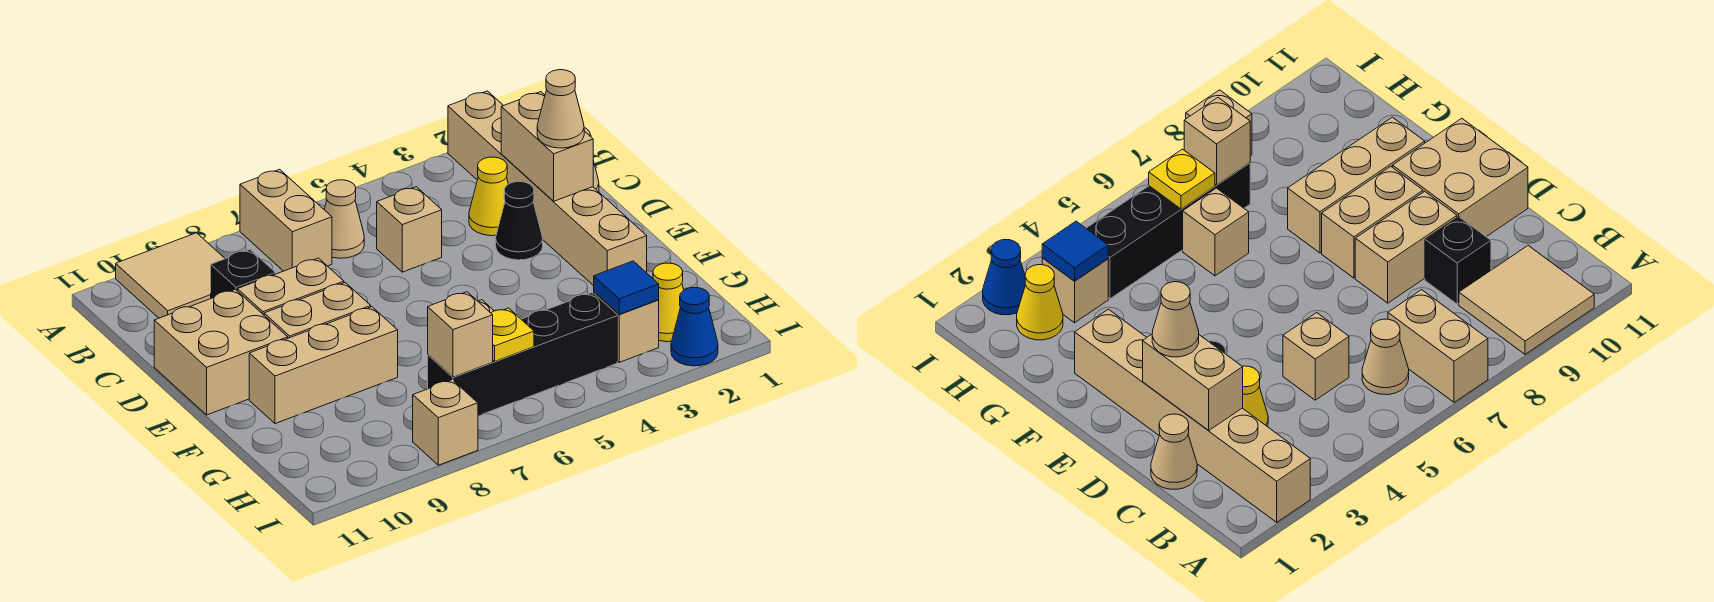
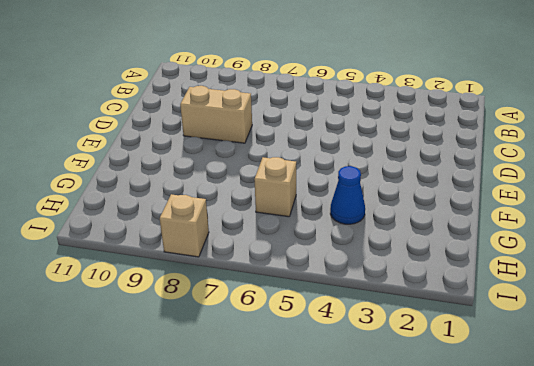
blue cone G4 level 1 -> blue cone I2 level 1
none -> tan brick A2:F2 level 1
none -> tan brick A7:B7 level 1
none -> tan tile A9:B10 level 1

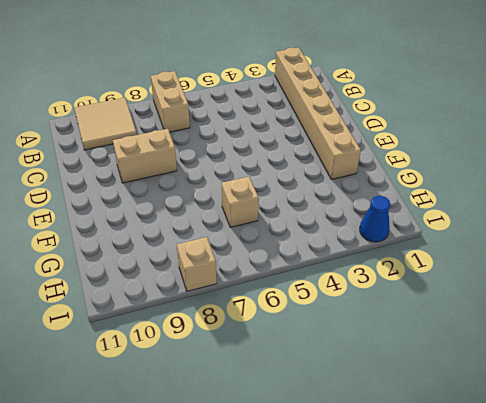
none -> tan cone B6 level 1
none -> tan cone C1 level 1
none -> yellow cone C3 level 1

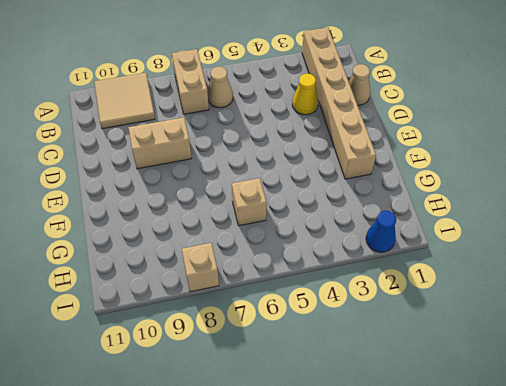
none -> tan brick C5 level 1
none -> black brick C9 level 1
none -> black cone D3 level 1

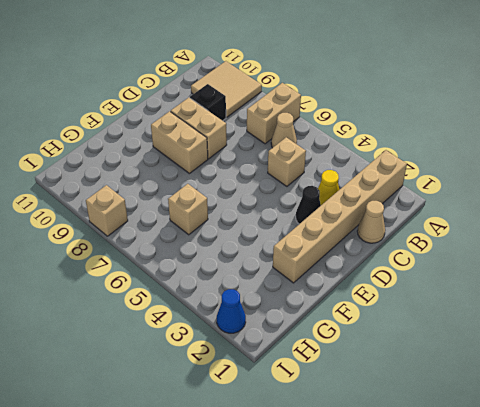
none -> tan brick D10:E11 level 1
none -> tan brick F8:F10 level 1
none -> yellow cone H2 level 1

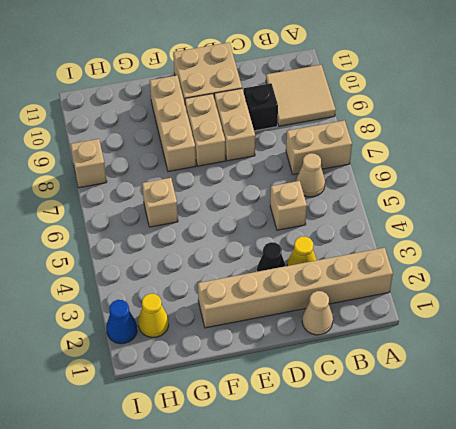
none -> tan brick H3 level 1
none -> black brick H4:H7 level 1
none -> tan brick C2:D2 level 2

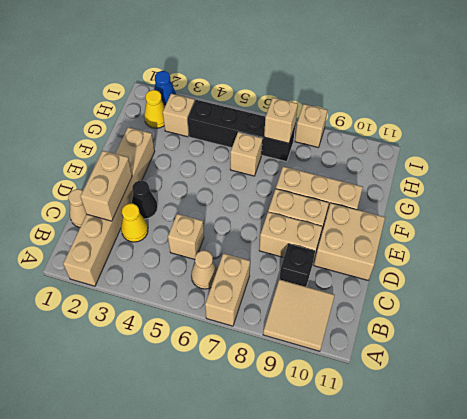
none -> blue tile H3 level 2
none -> yellow plate H6 level 2
none -> tan cone D2 level 3

